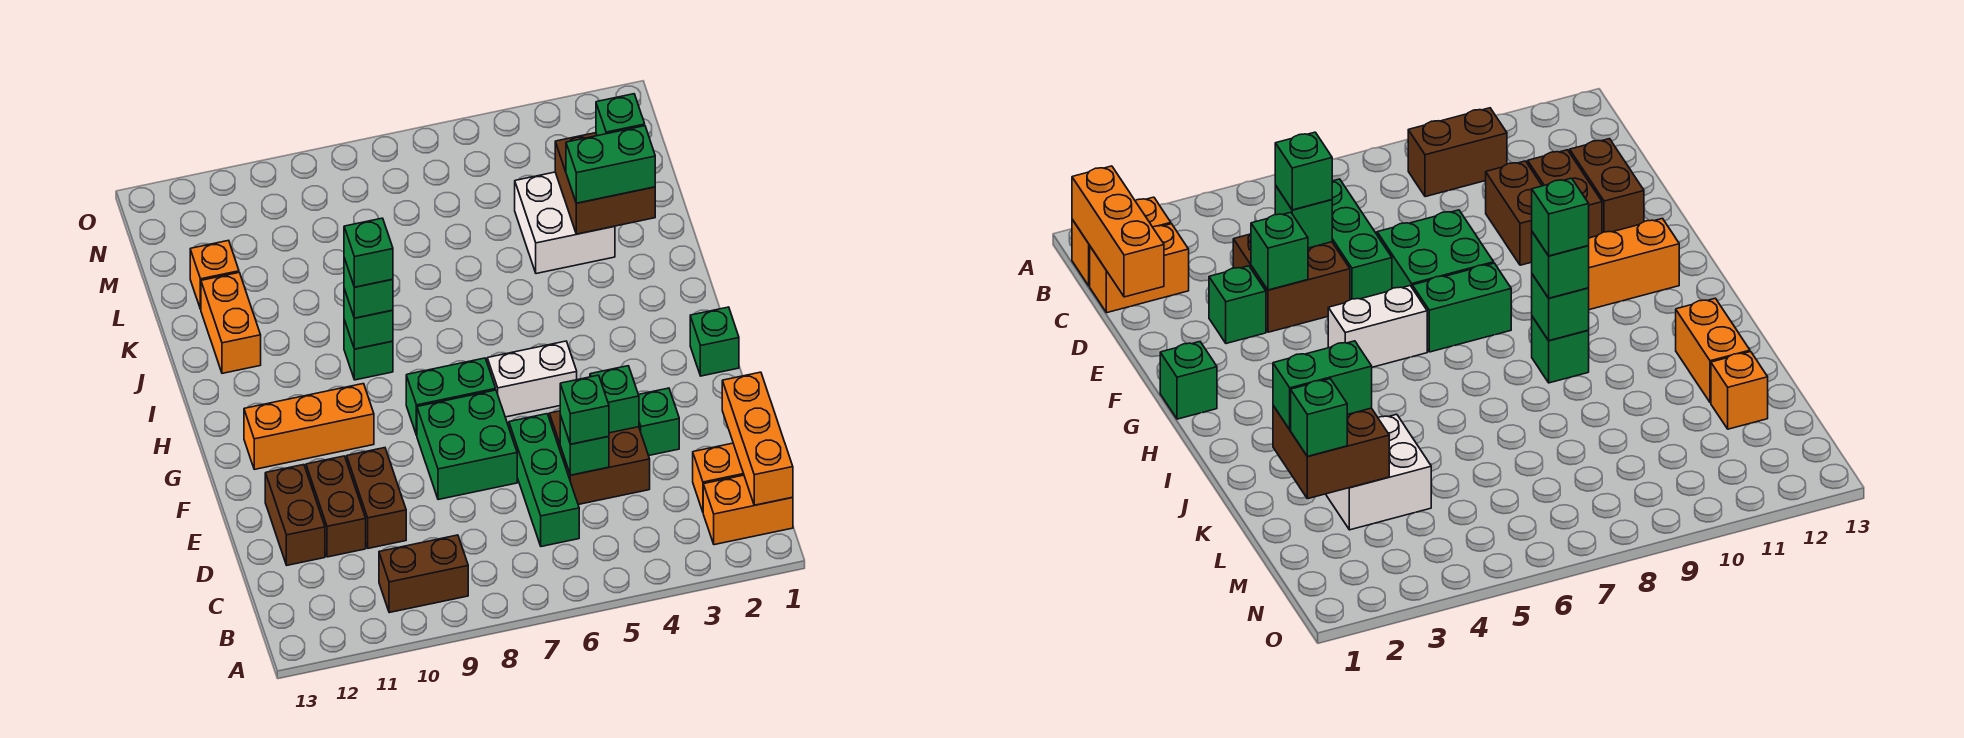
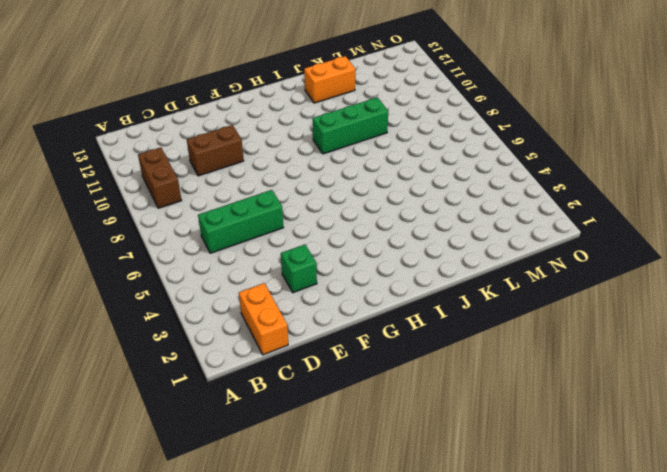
green brick I9:K9 level 1 -> green brick I9 level 1
none -> orange brick B1:B2 level 1
none -> brown brick D4:E5 level 1
none -> brown brick D11:E11 level 1

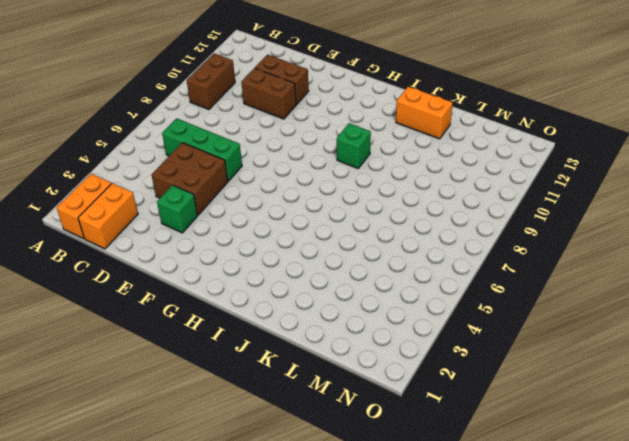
none -> brown brick D12:E12 level 1
none -> green brick E7:F8 level 1
none -> green brick G1 level 1

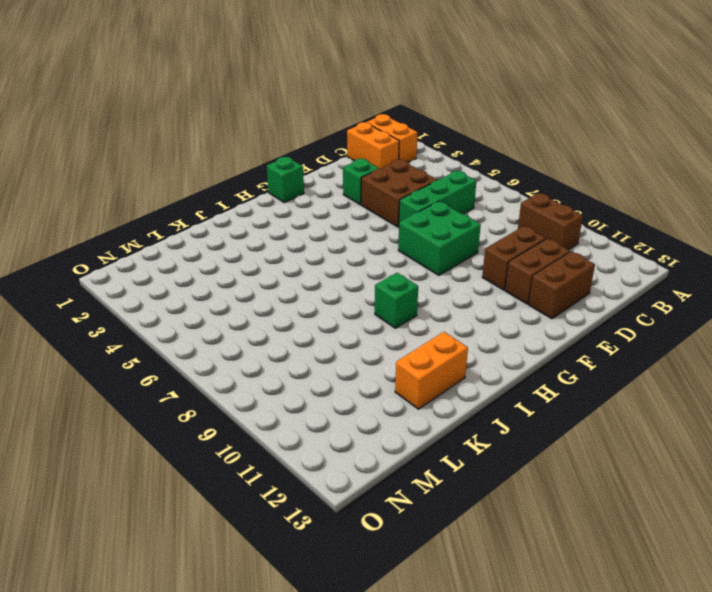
none -> white brick G5:G6 level 1
none -> green brick G7:G8 level 1
none -> orange brick G10:G12 level 1

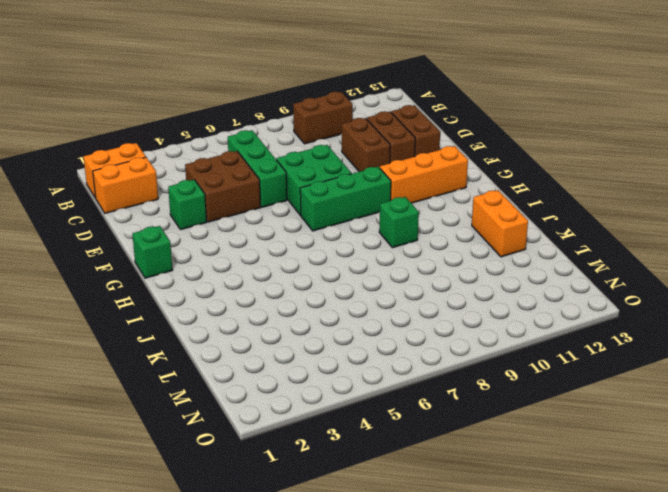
green brick G7:G9 level 1 -> green brick G7:G8 level 1
none -> white brick G5:G6 level 1
none -> white brick K3:L4 level 1
none -> orange brick L12 level 1

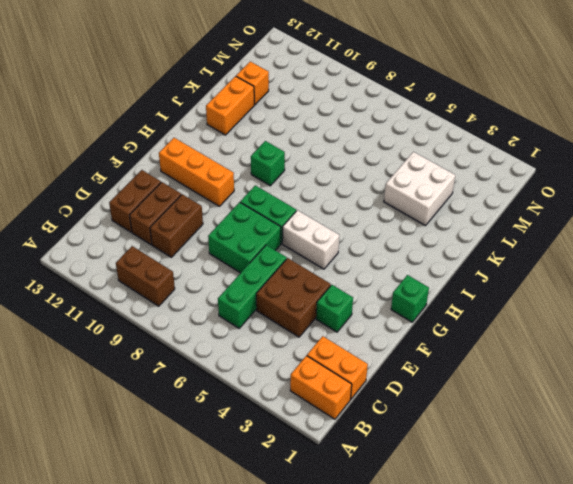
none -> orange brick B1:D1 level 2
none -> green brick D5 level 2
none -> green brick E4 level 2

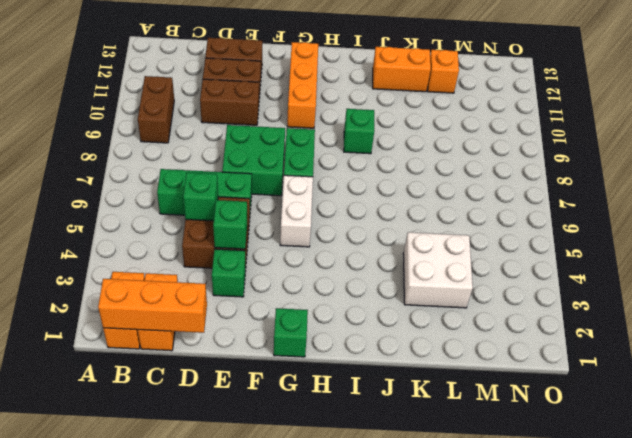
none -> green brick I9 level 2
none -> brown brick K2:L3 level 2
none -> green brick D5 level 3

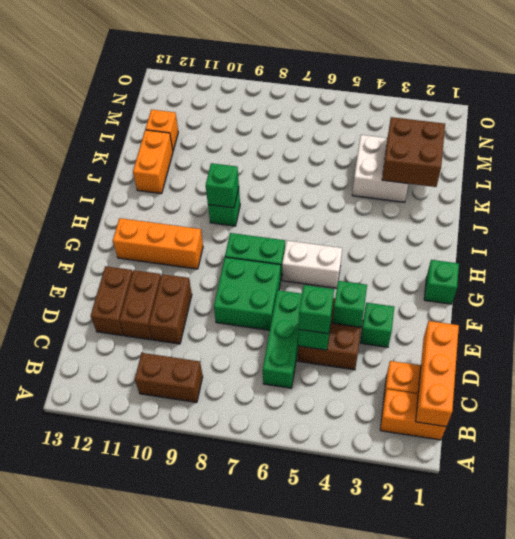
none -> green brick I9 level 3
none -> green brick K2:K3 level 3
none -> green brick L2 level 3

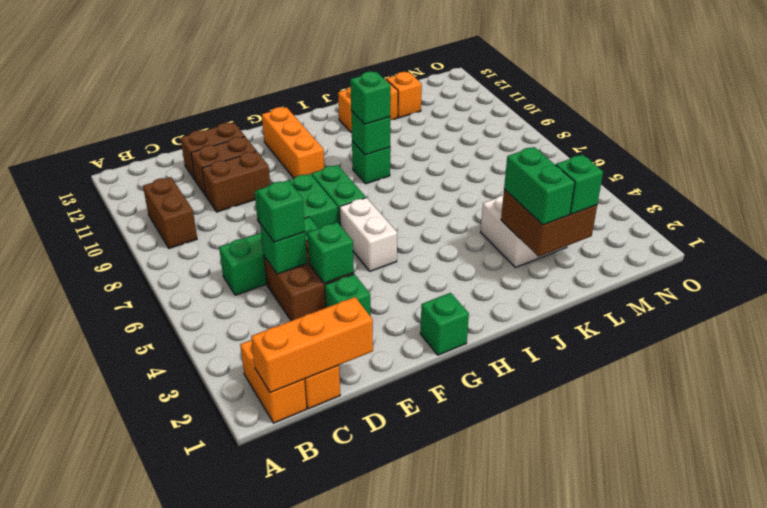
none -> green brick I9 level 4

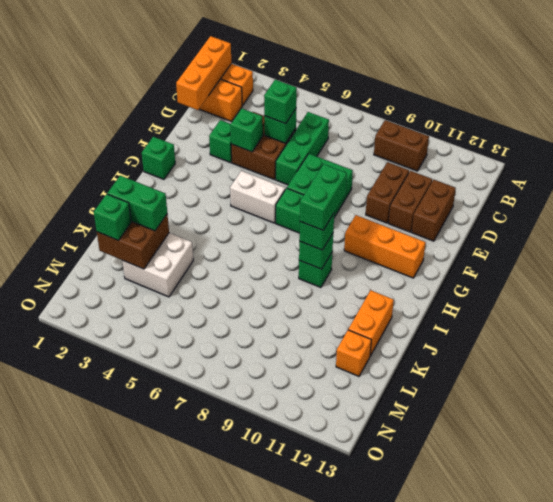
green brick H9:I9 level 4 -> green brick I9 level 4

